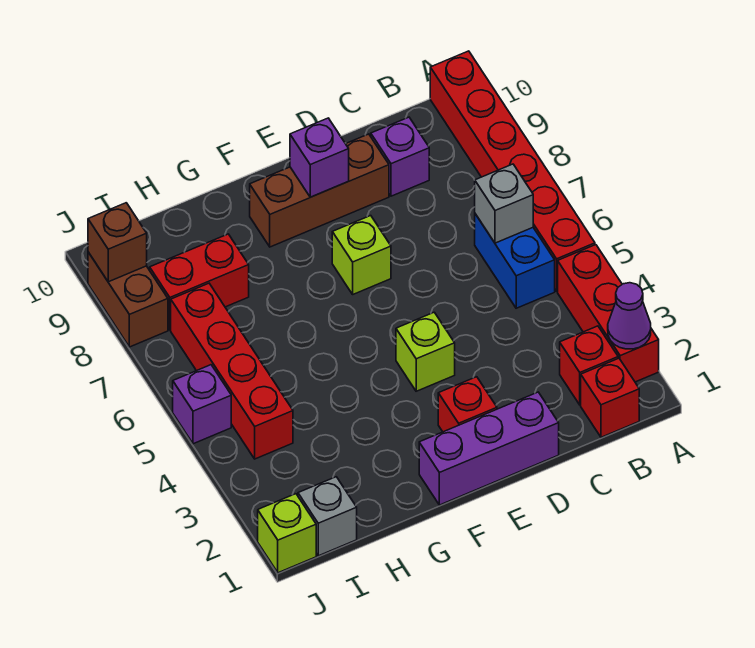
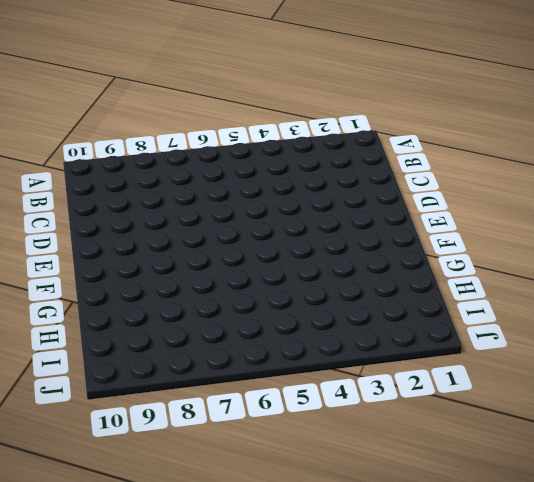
none -> red brick A2:A4 level 1
none -> red brick A5:A10 level 1
none -> red brick B1 level 1

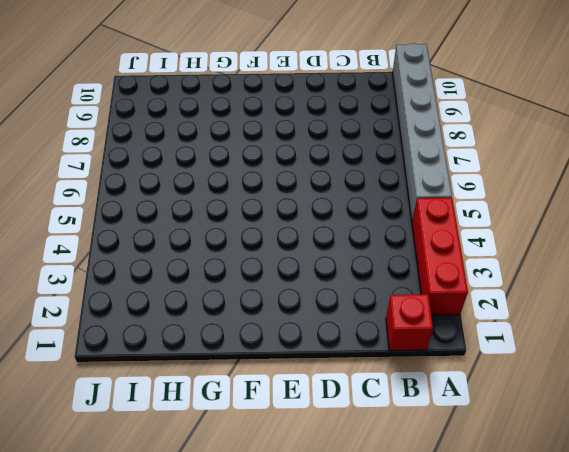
grey brick A5:A10 level 1 -> red brick A5:A10 level 1
none -> red brick B2 level 1
none -> blue brick B5:B6 level 1
none -> purple brick C9 level 1

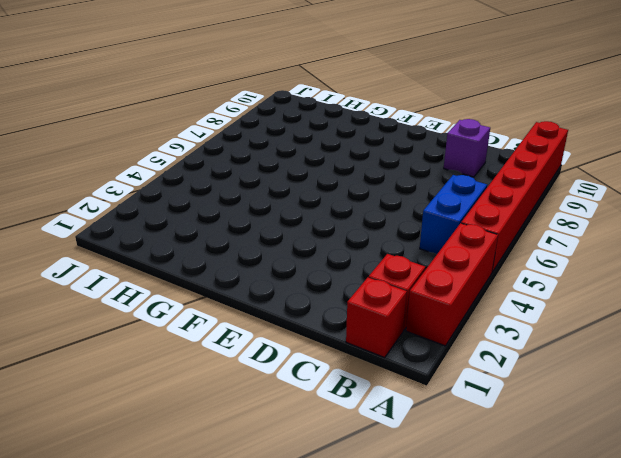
none -> purple brick D1:F1 level 1
none -> brown brick D9:F9 level 1
none -> red brick E2 level 1

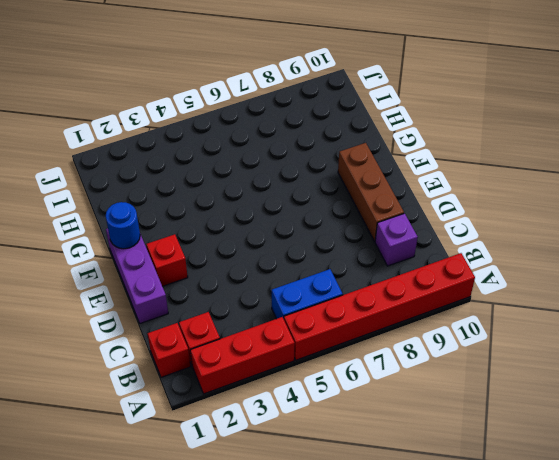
blue round brick F1 level 2 -> none
none -> lime brick E4 level 1
none -> lime brick E7 level 1
none -> red brick H8:I8 level 1

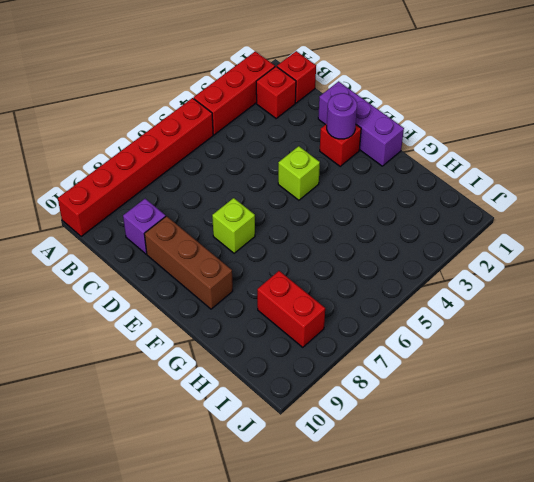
purple round brick E2 level 2 -> none
none -> blue brick B5:B6 level 1
none -> grey brick I1 level 1
none -> red brick I4:I7 level 1

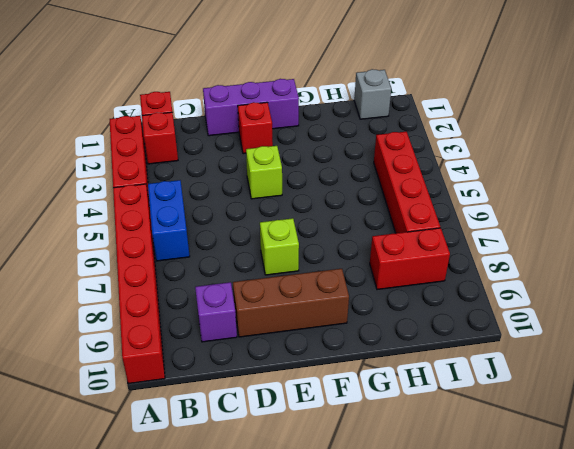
none -> lime brick J1 level 1
none -> purple brick J5 level 1
none -> brown brick J8:J9 level 1

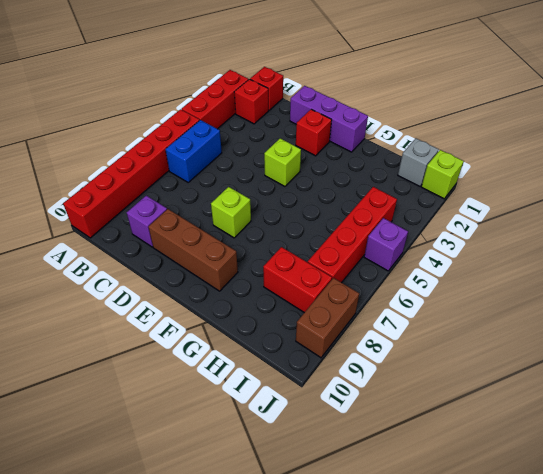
none -> purple cone A2 level 2
none -> grey brick B6 level 2
none -> purple brick E9 level 2

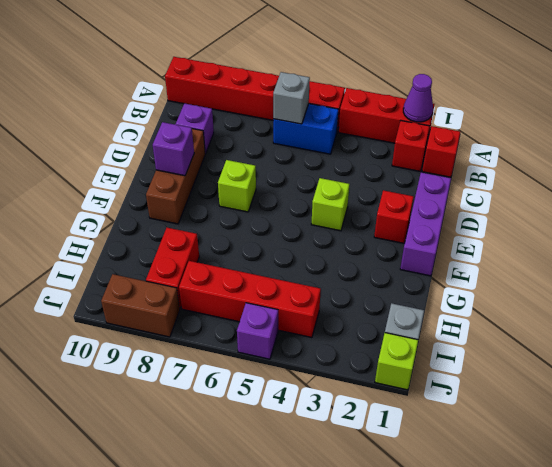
none -> brown brick J9 level 2

